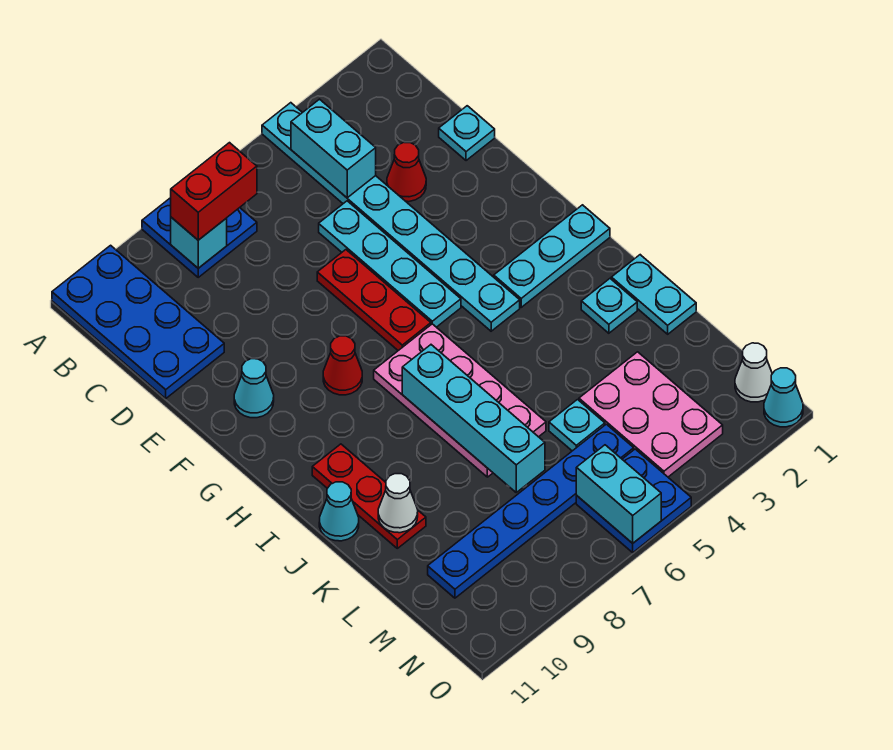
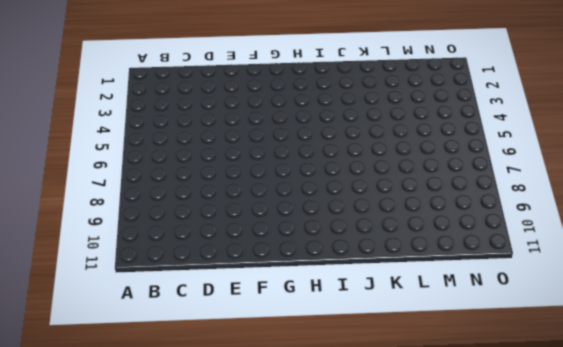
none -> cyan plate A4:H4 level 1
none -> blue plate A7:B8 level 1
none -> blue plate A10:D11 level 1

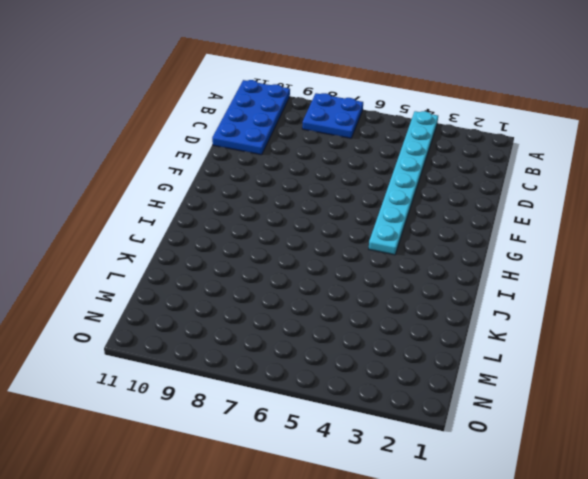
none -> cyan plate D1 level 1
none -> red cone D3 level 1
none -> cyan plate D5:G5 level 1

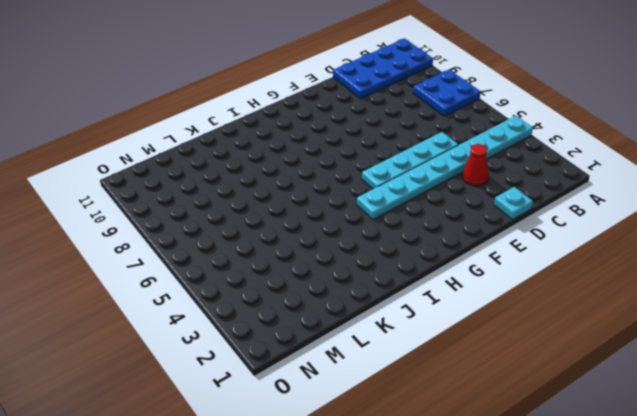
none -> red plate E6:G6 level 1
none -> cyan cone F10 level 1
none -> red cone G8 level 1

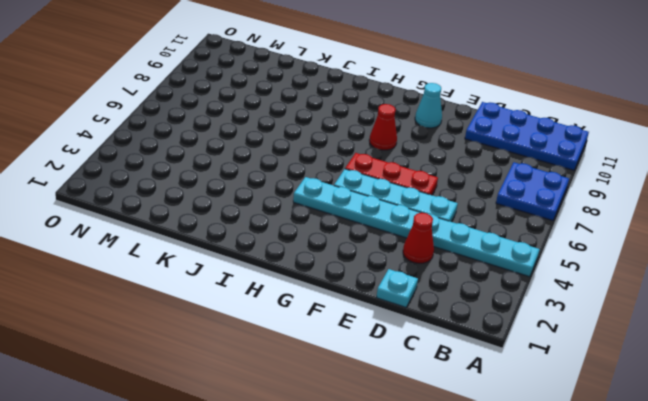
none -> cyan plate H1:H3 level 1
none -> pink plate H6:K7 level 1
none -> red plate I10:K10 level 1

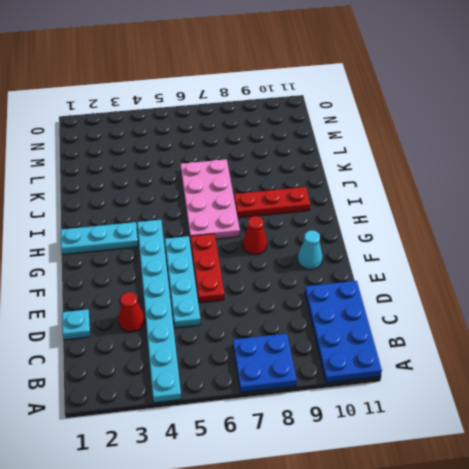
red plate I8:I10 level 1 -> red plate I10:K10 level 1
none -> cyan plate J1:K1 level 1
none -> cyan plate J2 level 1
none -> cyan cone J11 level 1

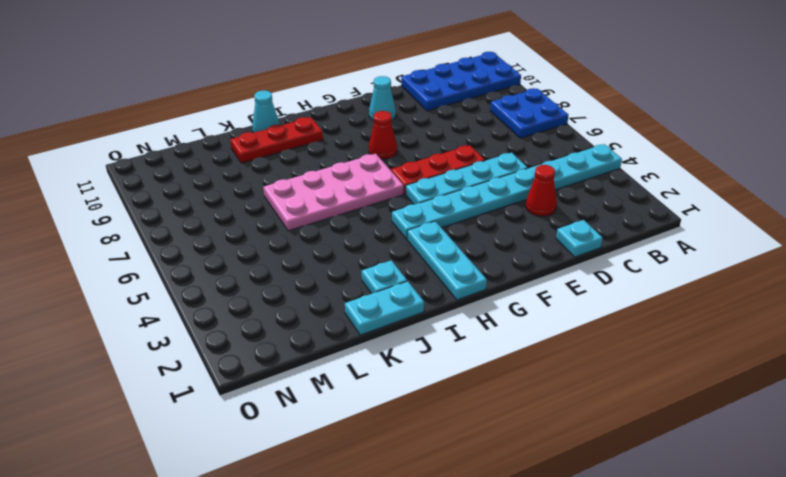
none -> pink plate L3:N4 level 1
none -> cyan plate L5 level 1
none -> blue plate M5:M10 level 1

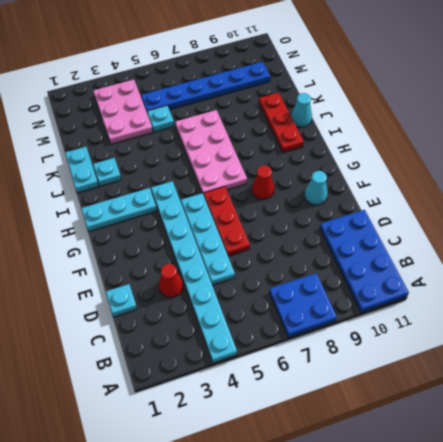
none -> white cone N1 level 1
none -> blue plate N5:O6 level 1
none -> cyan cone O1 level 1

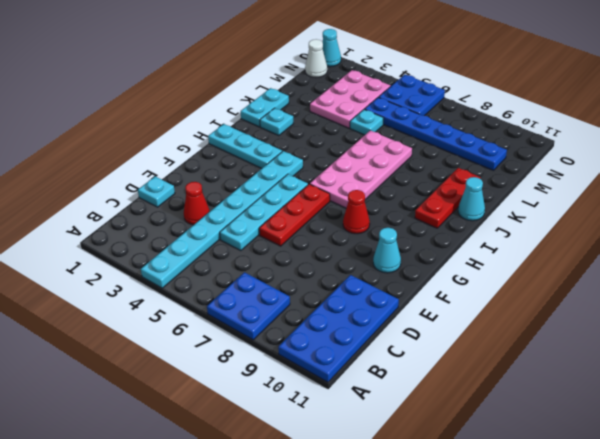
none -> cyan brick B4:C4 level 2
none -> cyan brick B8 level 2
none -> cyan brick I7:L7 level 2

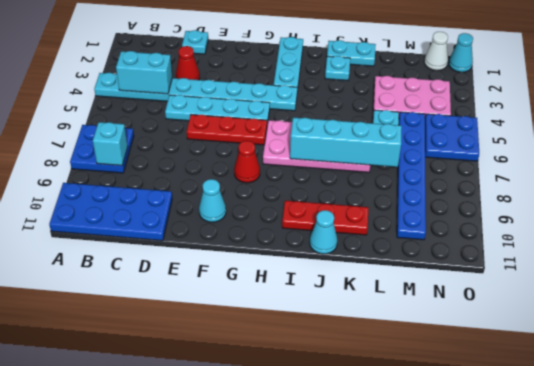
none -> white cone K10 level 2
none -> cyan brick N6:O6 level 2
none -> red brick B7:B8 level 3

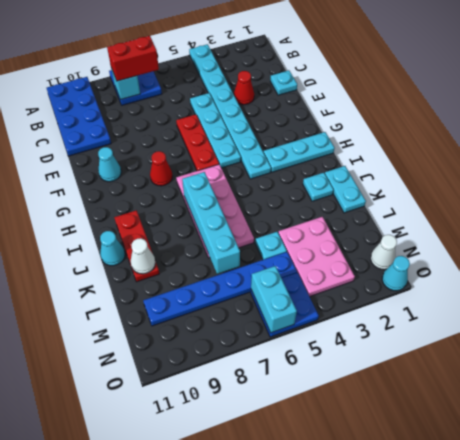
none -> cyan brick B4:C4 level 2

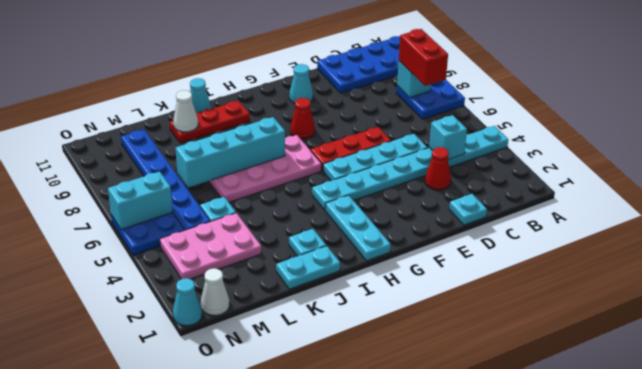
cyan brick C4 level 2 -> cyan brick B4:C4 level 2

